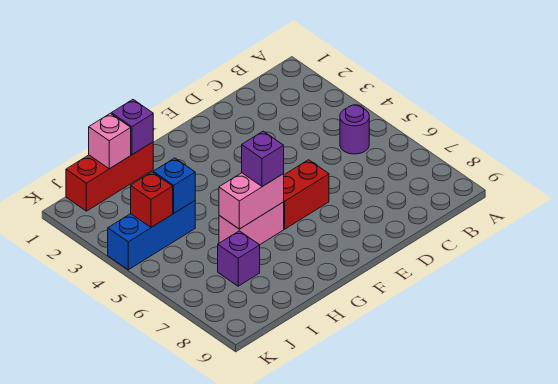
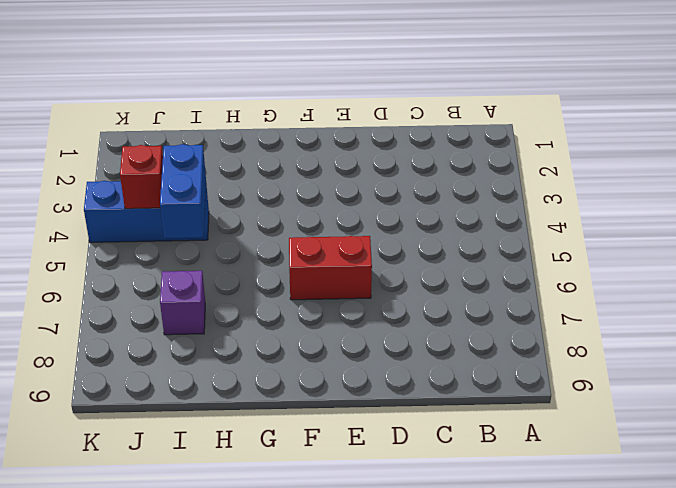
blue brick I4:I5 level 2 -> blue brick I4 level 2
none -> purple round brick B5 level 1
none -> pink brick G6:H6 level 1
none -> red brick H1:J1 level 1

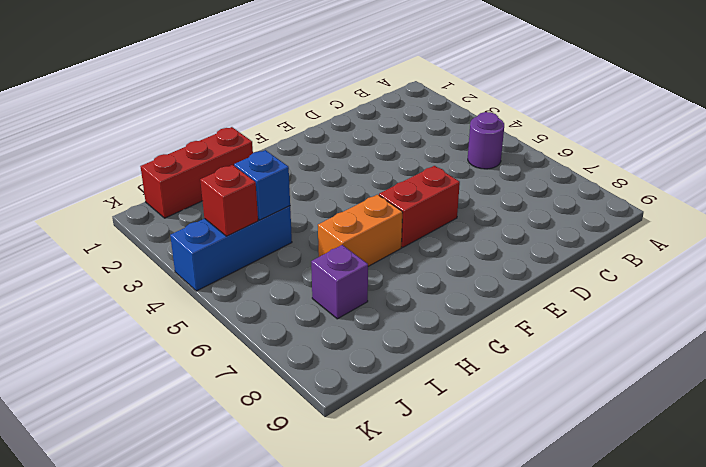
orange brick G6:H6 level 1 -> pink brick G6:H6 level 1
none -> pink brick G6:H6 level 2
none -> purple brick H1 level 2
none -> pink brick I1 level 2

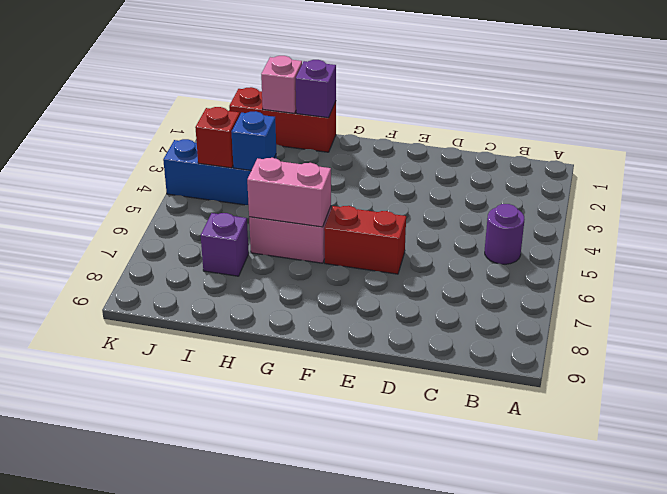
none -> purple brick G6 level 3

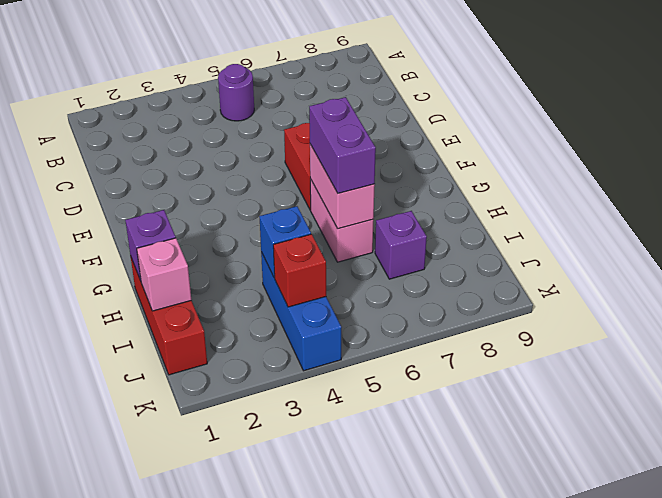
purple brick G6:H6 level 3 -> purple brick G6 level 3

